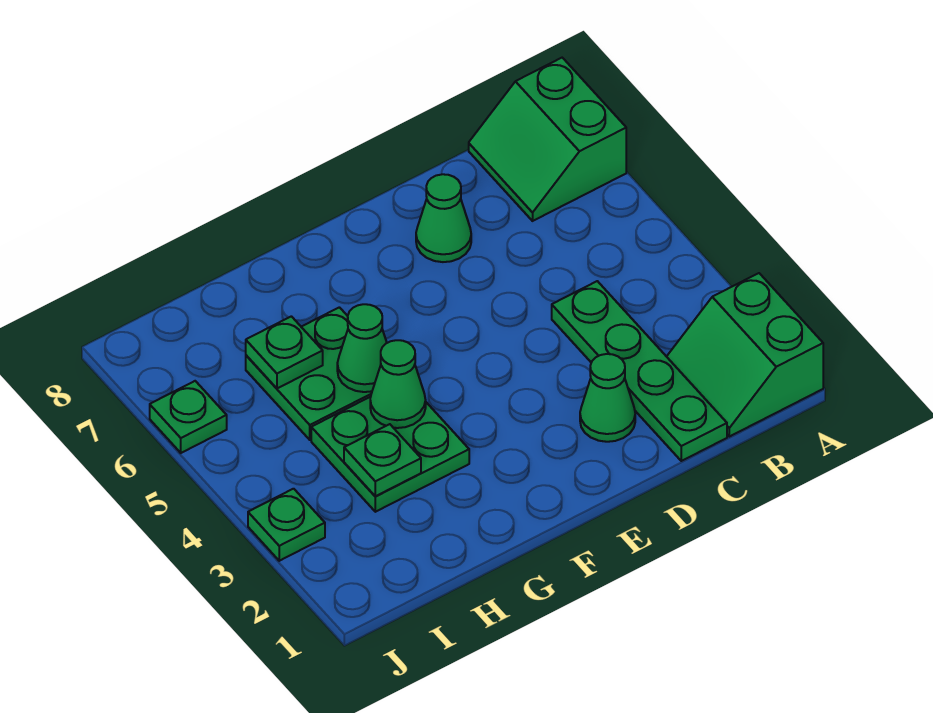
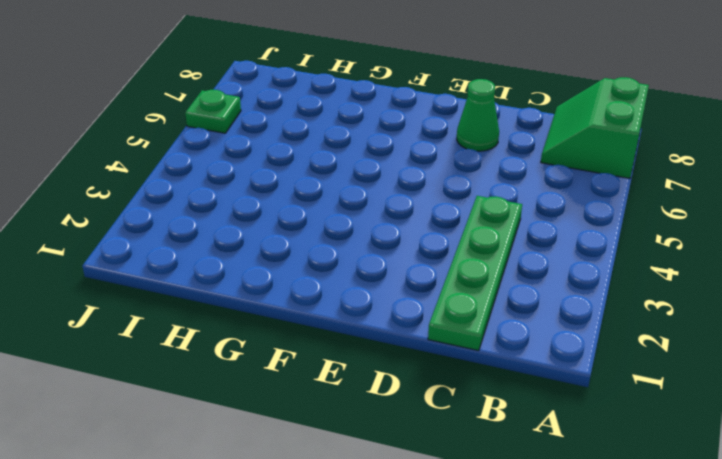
none -> green slope A1:B2 level 1 top A
none -> green cone D2 level 1
none -> green plate G3:H4 level 1

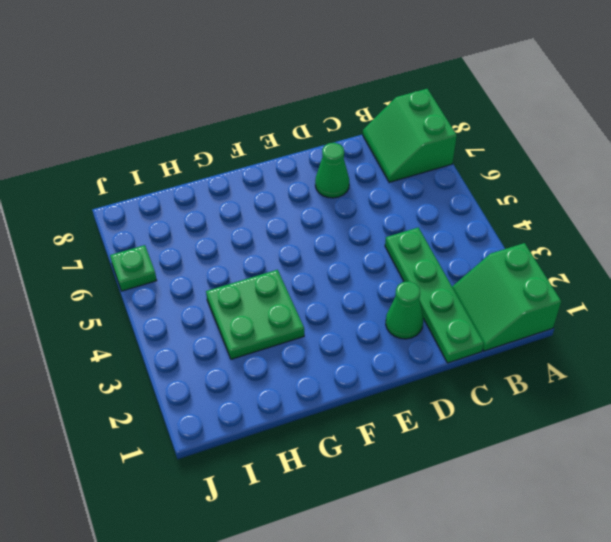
none -> green plate G5:H6 level 1
none -> green plate J3 level 1
none -> green cone G4 level 2

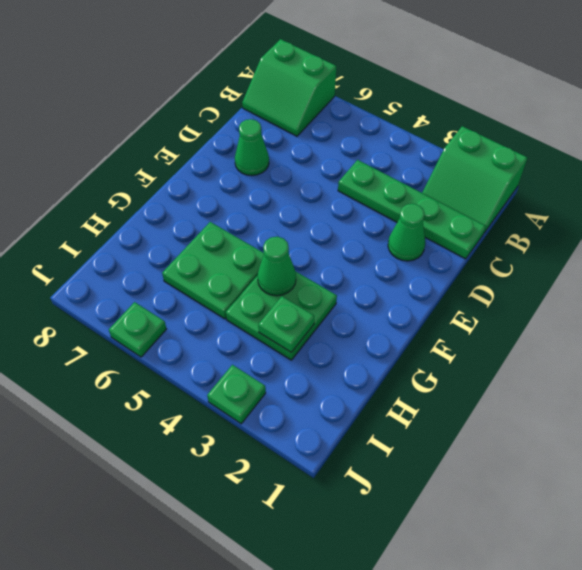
none -> green cone G5 level 2
none -> green plate H6 level 2

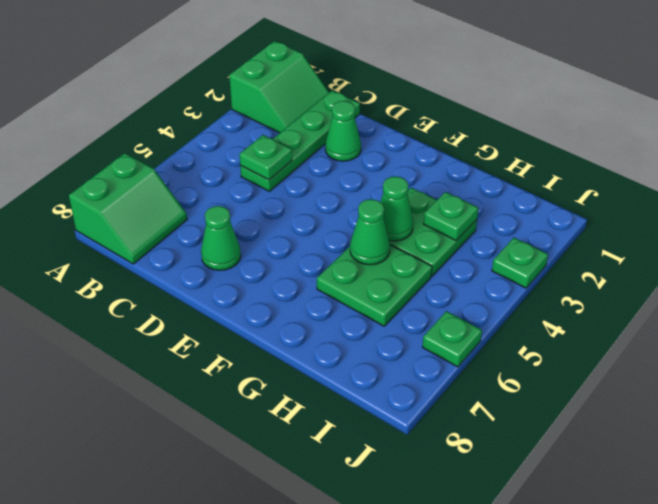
green plate C4 level 2 -> green plate H6 level 2

